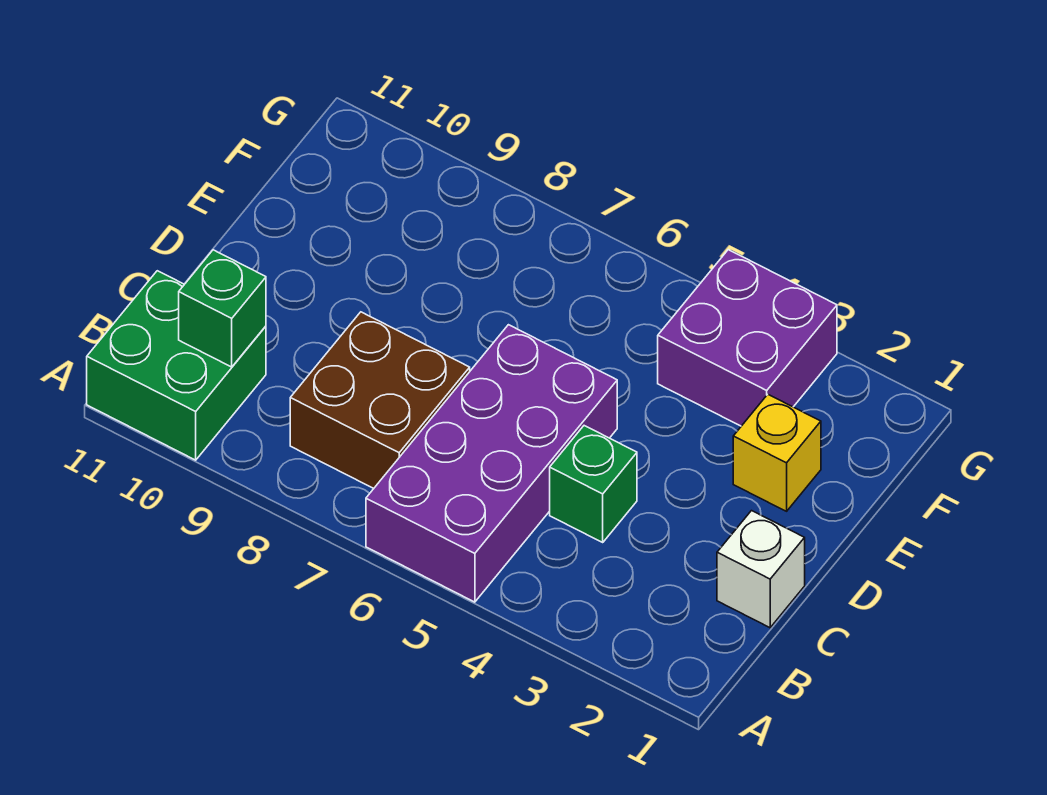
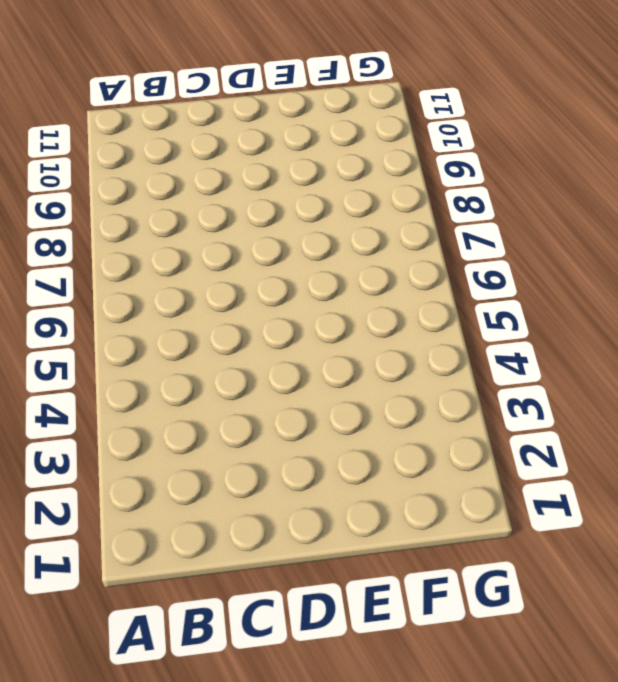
none -> purple brick A5:D6 level 1
none -> green brick A10:B11 level 1

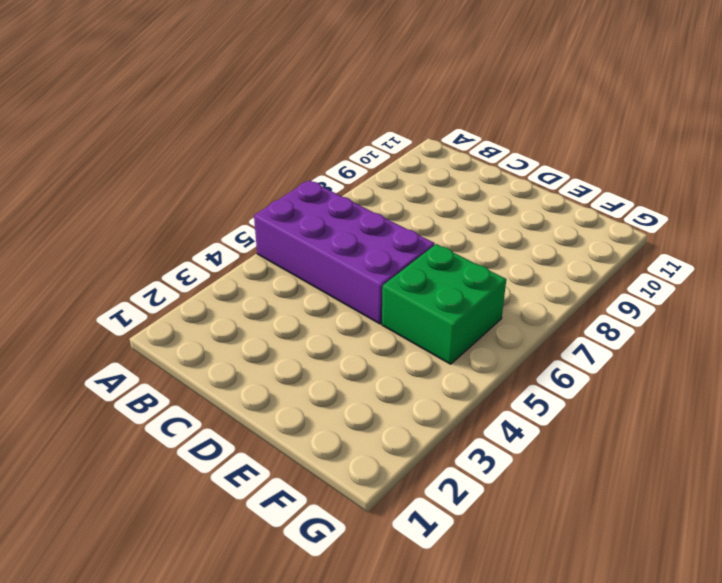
green brick E5:F6 level 1 -> green brick A10:B11 level 1
none -> brown brick B7:C8 level 1
none -> white brick C1 level 1

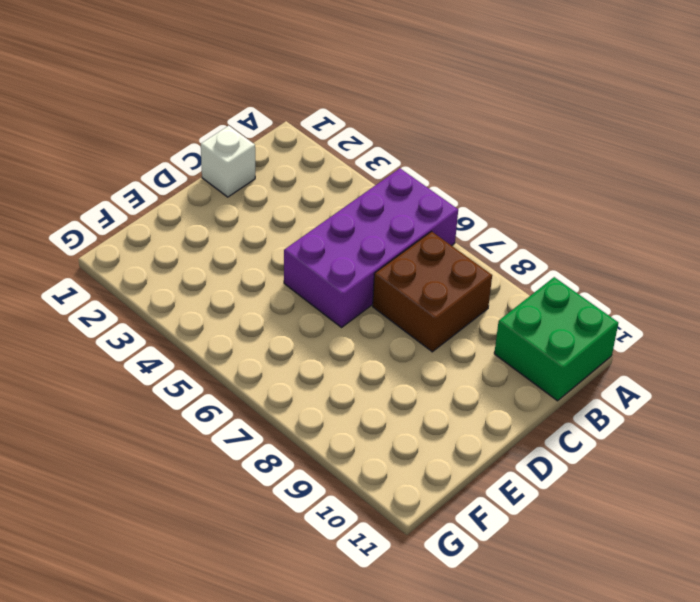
none -> green brick C4 level 1
none -> yellow brick E2 level 1

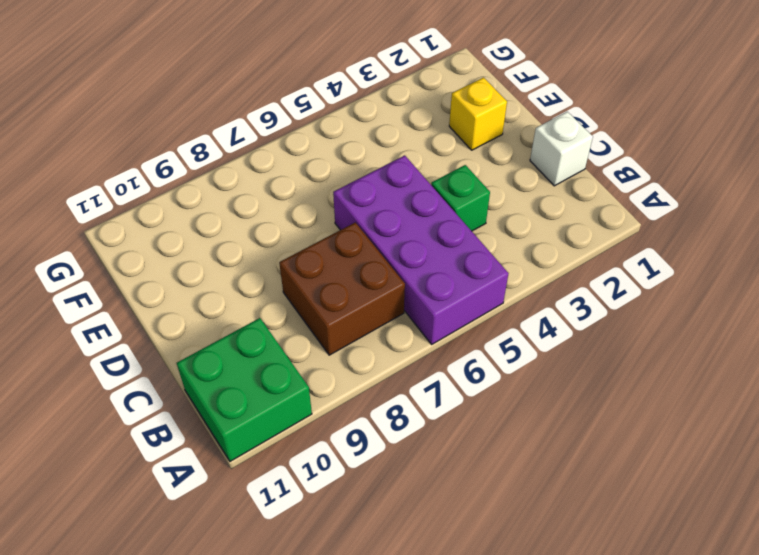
none -> purple brick F3:G4 level 1
none -> green brick B10 level 2

